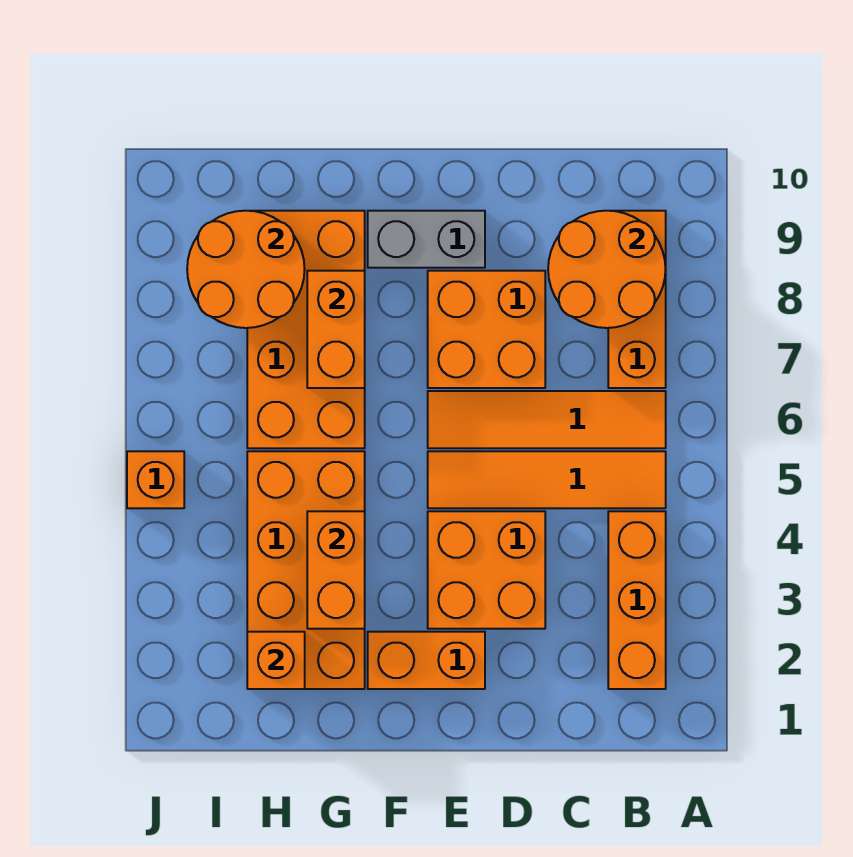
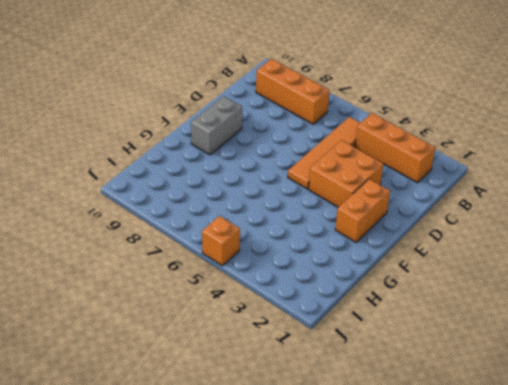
none -> orange tile B6:E6 level 1
none -> orange brick D7:E8 level 1
none -> orange brick G2:H5 level 1

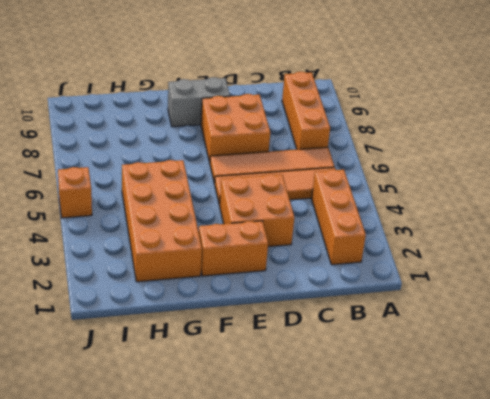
none -> orange brick G6:H9 level 1
none -> orange round brick B8:C9 level 2
none -> orange brick G3:G4 level 2

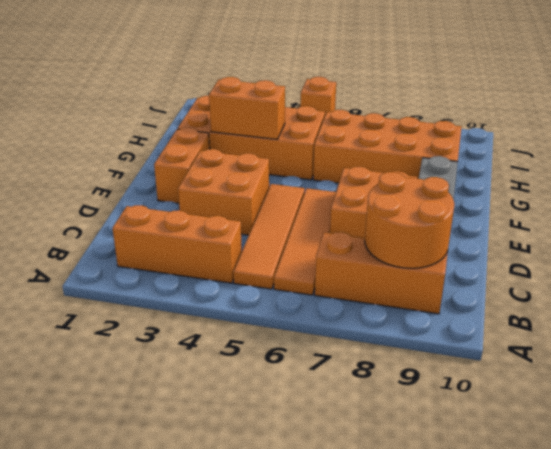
none -> orange brick G7:G8 level 2
none -> orange brick H2 level 2
none -> orange round brick H8:I9 level 2

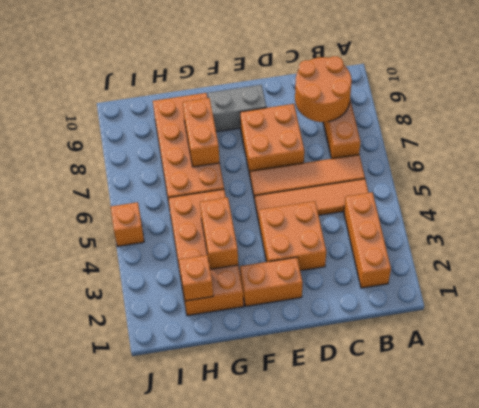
none -> orange round brick H8:I9 level 2

